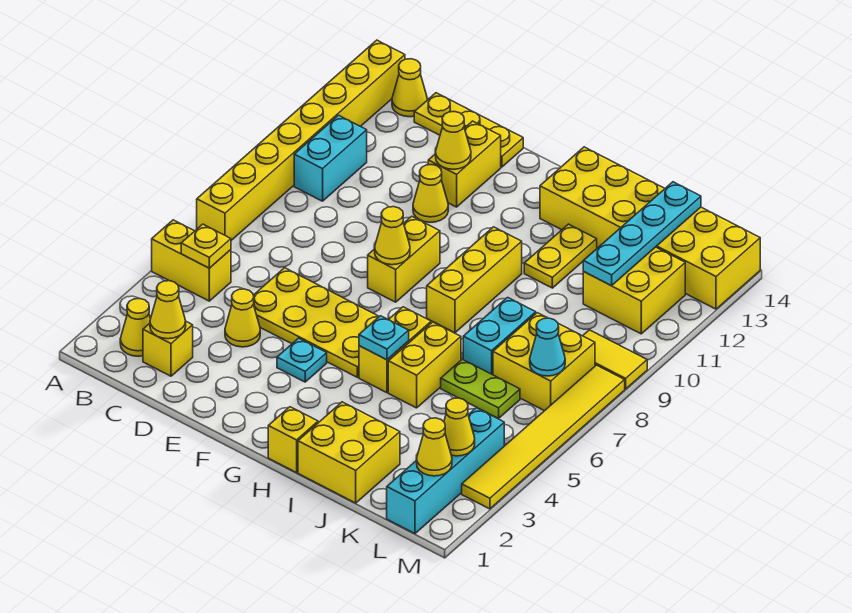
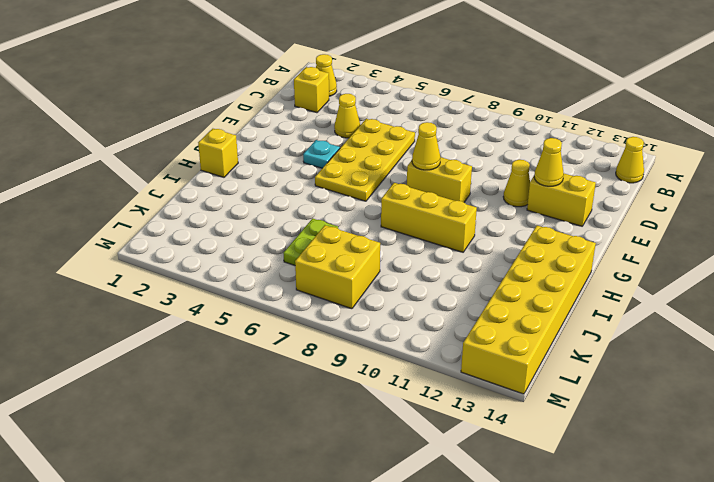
none -> yellow brick A5:B5 level 1
none -> yellow brick A7:A14 level 1
none -> cyan brick B10:B11 level 1
none -> yellow plate C14:E14 level 1

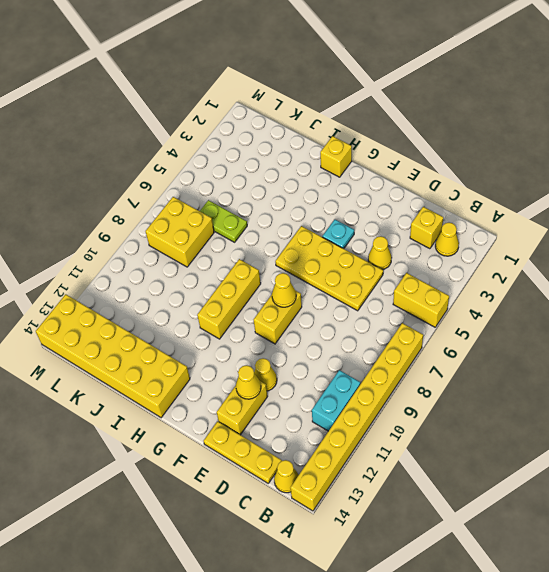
none -> yellow brick H5:H6 level 1
none -> yellow brick I1:J2 level 1
none -> yellow brick I5:I6 level 1
none -> yellow plate I11:I12 level 1

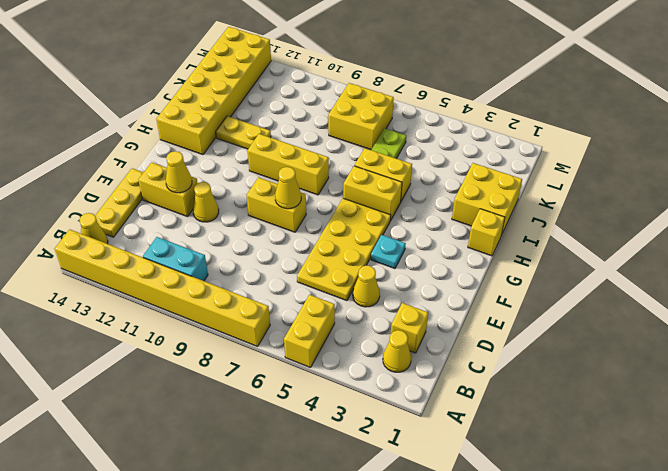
none -> cyan brick J7:J8 level 1
none -> yellow brick K11:L12 level 1
none -> cyan brick L1:L4 level 1
none -> yellow tile L9:M9 level 1

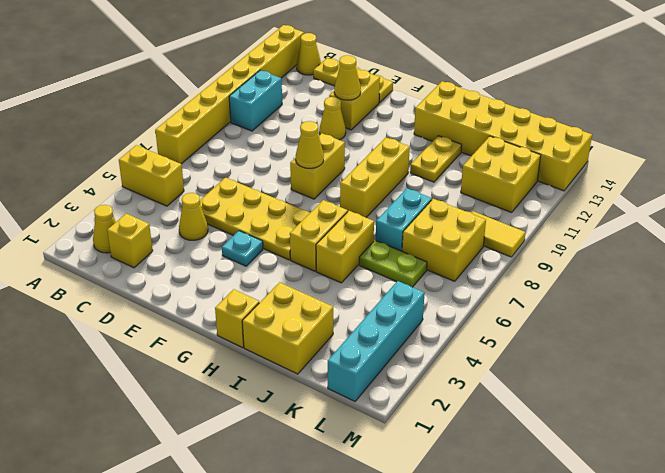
none -> yellow tile M3:M8 level 1
none -> yellow plate B5 level 2
none -> yellow cone C2 level 2
none -> cyan plate H5 level 2

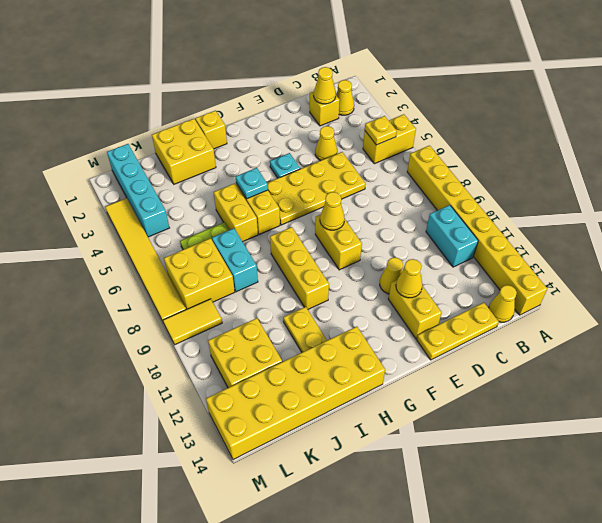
none -> cyan plate K11:K14 level 2
none -> yellow cone L2 level 2
none -> yellow cone L3 level 2
none -> cyan cone L7 level 2

